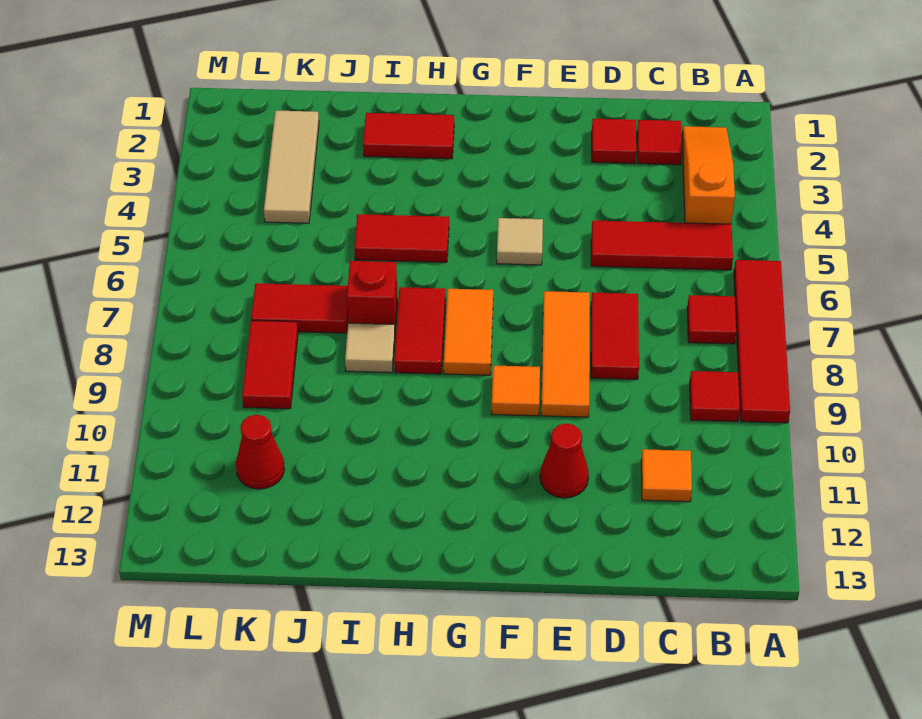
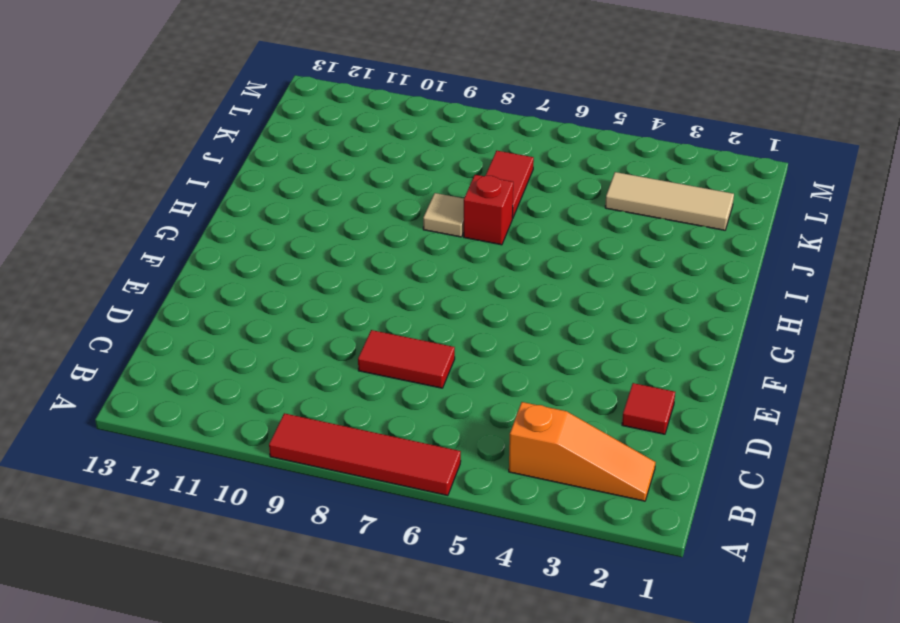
none -> red tile B5:D5 level 1
none -> red tile B7 level 1
none -> red tile B9 level 1

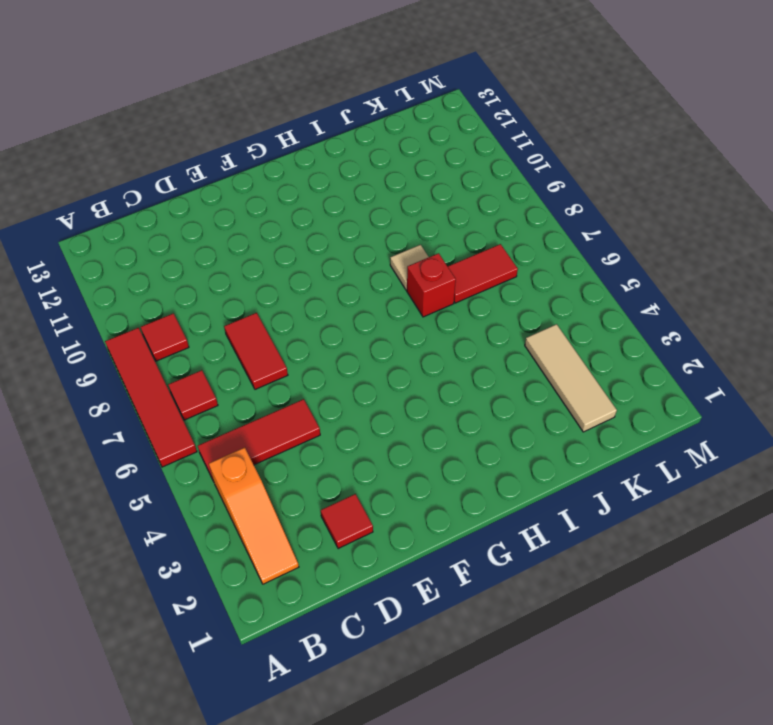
none -> red tile C2 level 1
none -> orange tile C11 level 1
none -> orange tile E7:E9 level 1

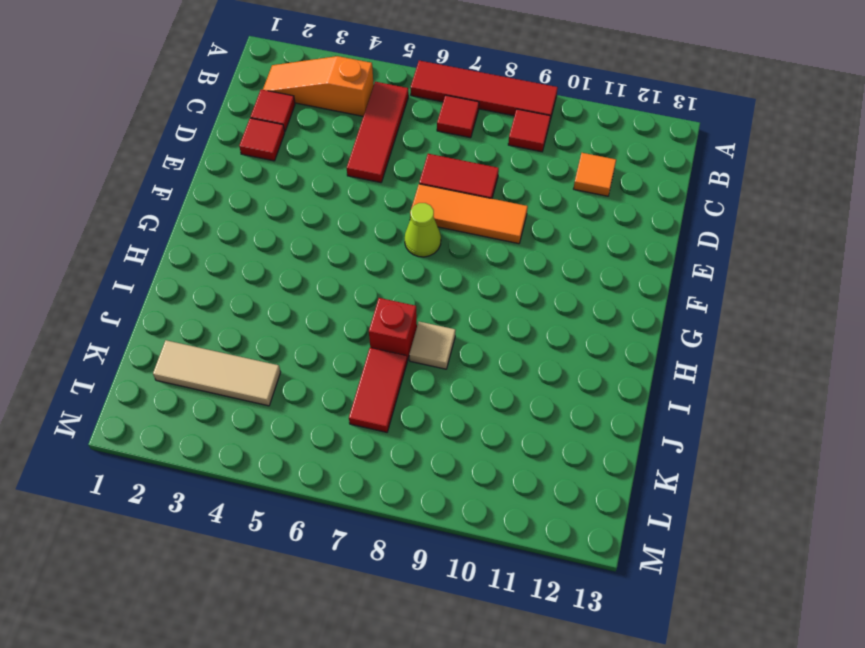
lime cone F7 level 1 -> none
none -> red cone E11 level 1
none -> tan tile F5 level 1
none -> orange tile F9 level 1

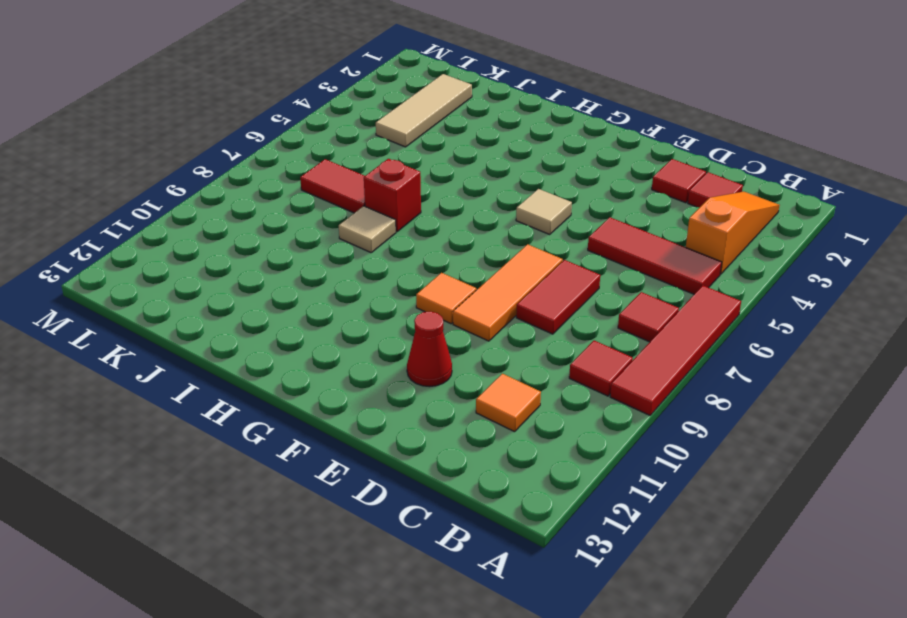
none -> orange tile G7:G8 level 1
none -> red tile H2:I2 level 1
none -> red tile H5:I5 level 1

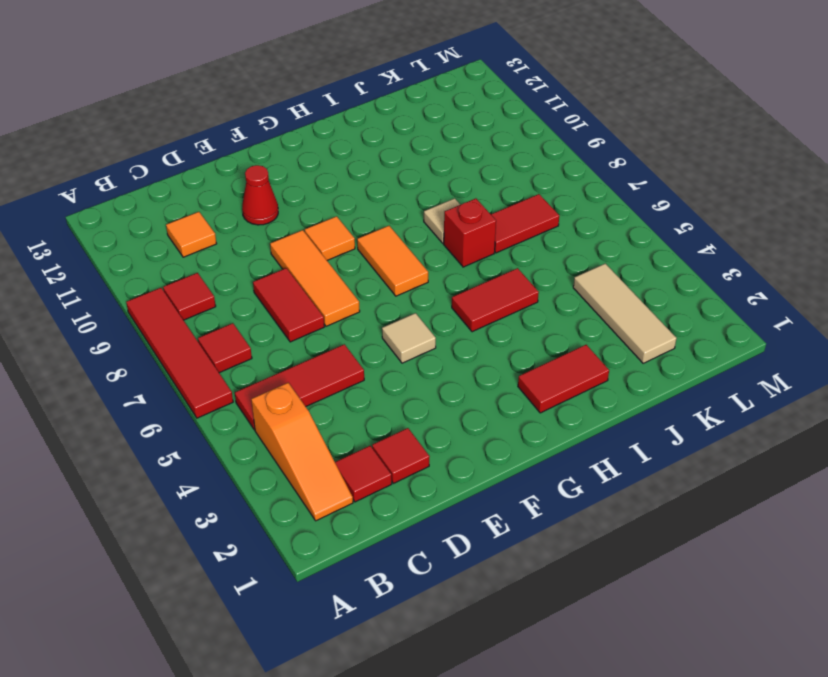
none -> red tile H7:H8 level 1
none -> red tile K8:K9 level 1
none -> red cone K11 level 1

